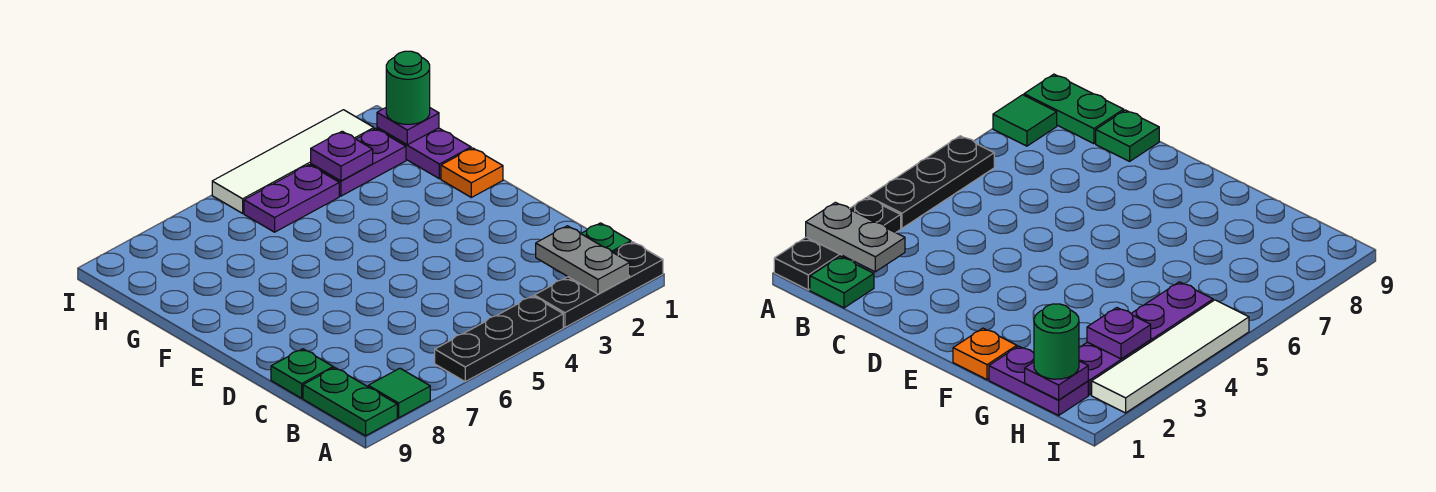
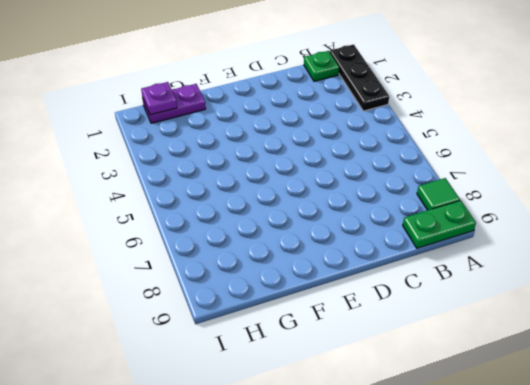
none -> black plate A4:A6 level 1
none -> green plate C9 level 1
none -> orange plate F1 level 1

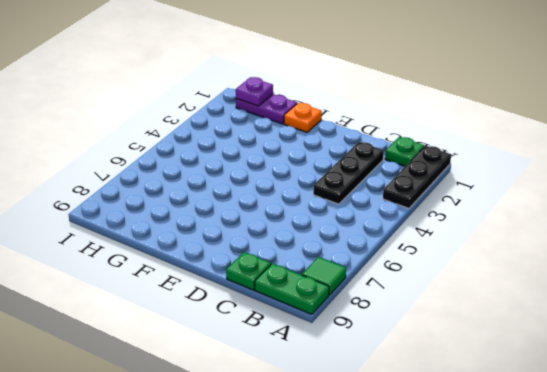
black plate C2:C4 level 1 -> black plate A4:A6 level 1
none -> purple plate H2:H3 level 1
none -> purple plate H4:H5 level 1
none -> white tile I2:I5 level 1

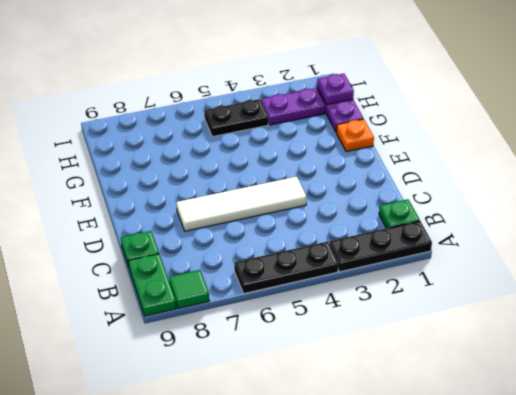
white tile D4:D7 level 1 -> white tile I2:I5 level 1
black plate H4:H5 level 1 -> purple plate H4:H5 level 1
none -> grey plate A2:B2 level 2
none -> purple plate H3 level 2
none -> green round brick H1 level 3

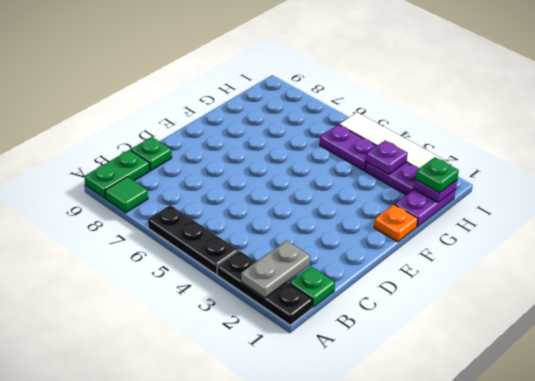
green plate H1 level 3 -> green round brick H1 level 3

